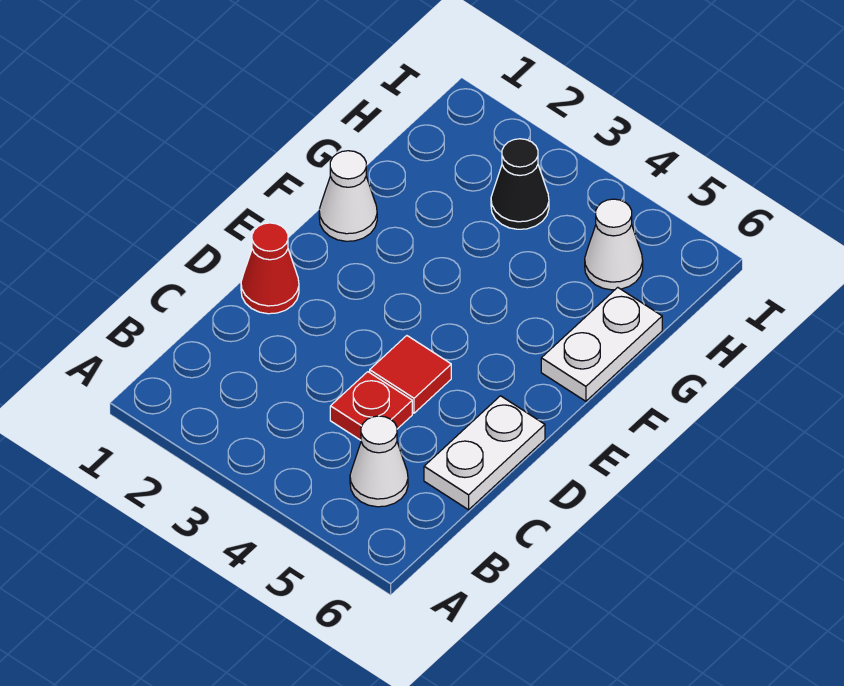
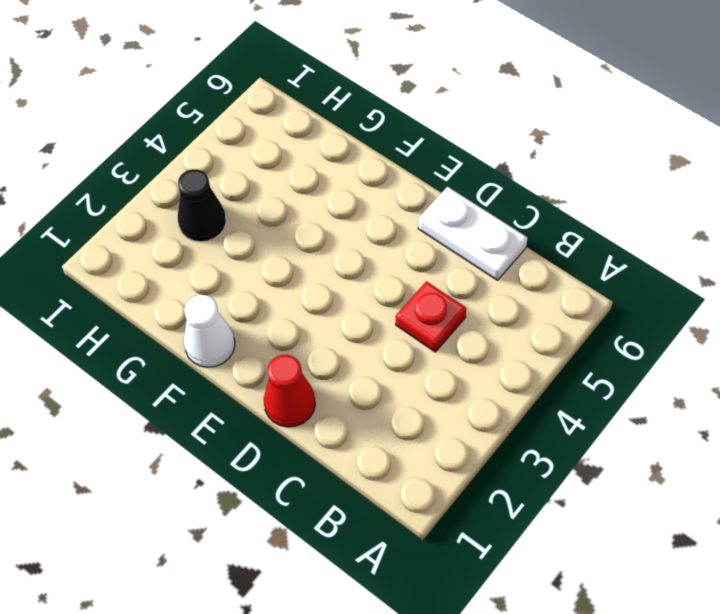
none -> white cone B5 level 1
none -> red tile D4 level 1

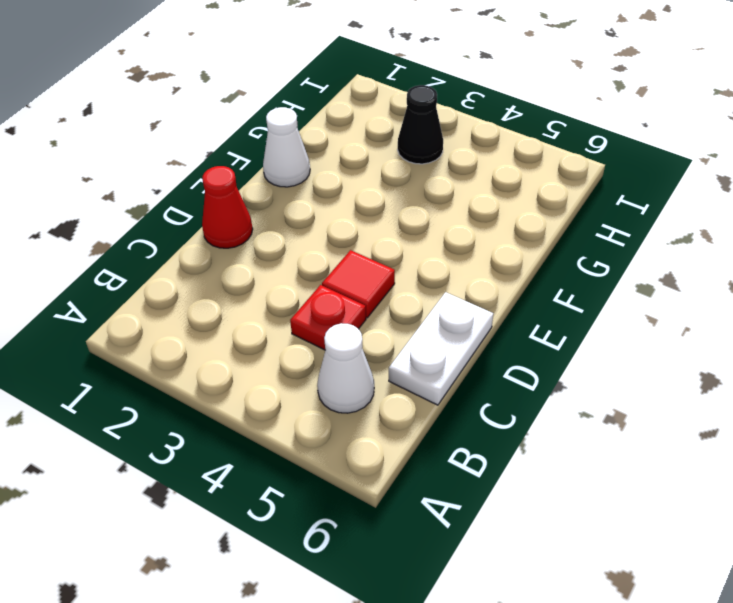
none -> white plate F6:G6 level 1
none -> white cone H5 level 1

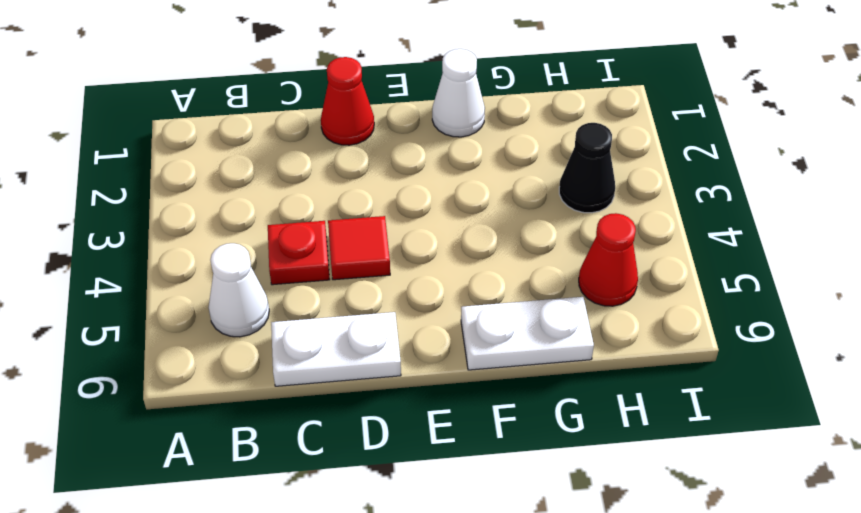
red cone H5 level 1 -> white cone H5 level 1

